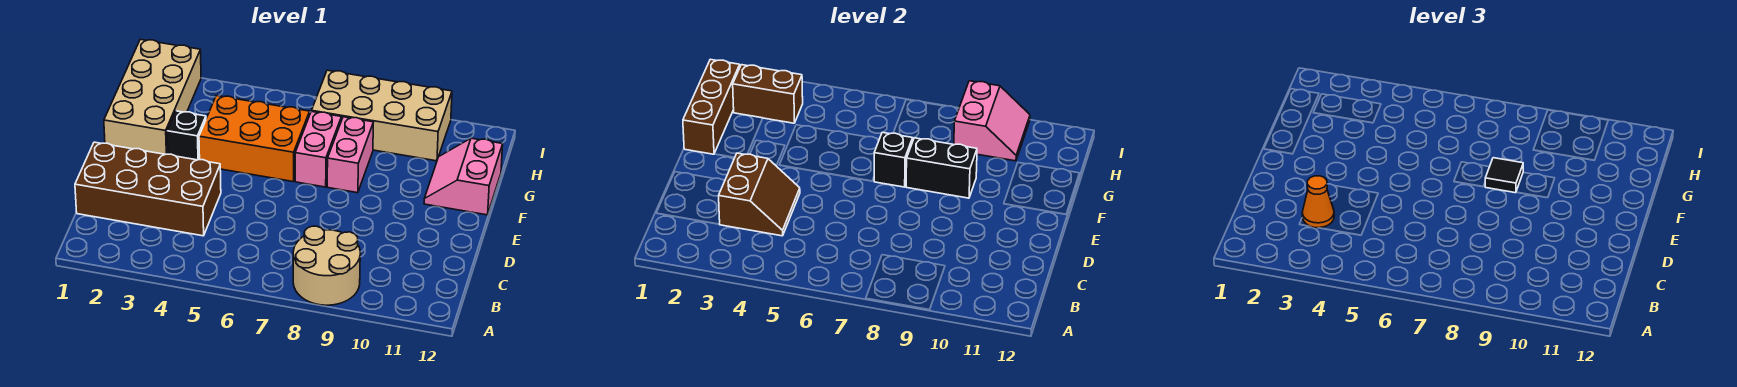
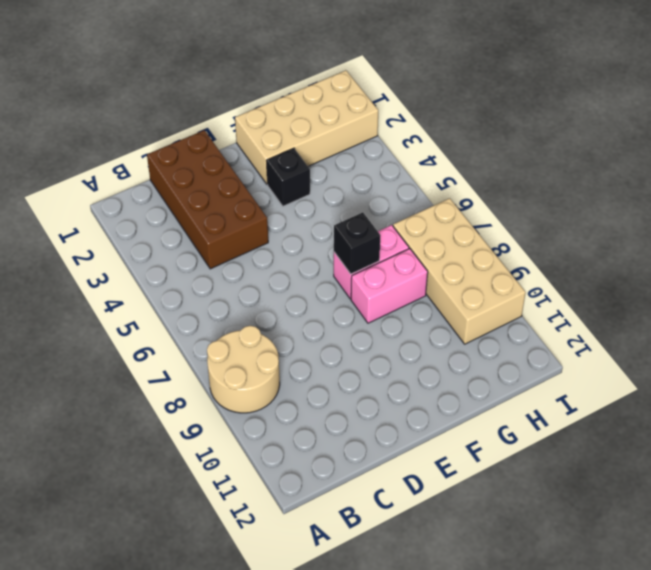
none -> orange brick F4:G6 level 1
none -> pink slope F11:G12 level 1 top 12
none -> brown slope C3:D4 level 2 top 3

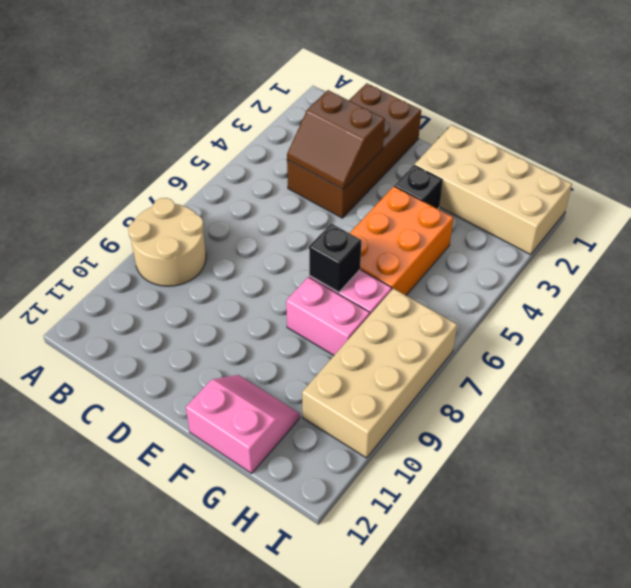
none -> brown brick F1:H1 level 2
none -> black brick F8:F9 level 2
none -> brown brick H2:H3 level 2

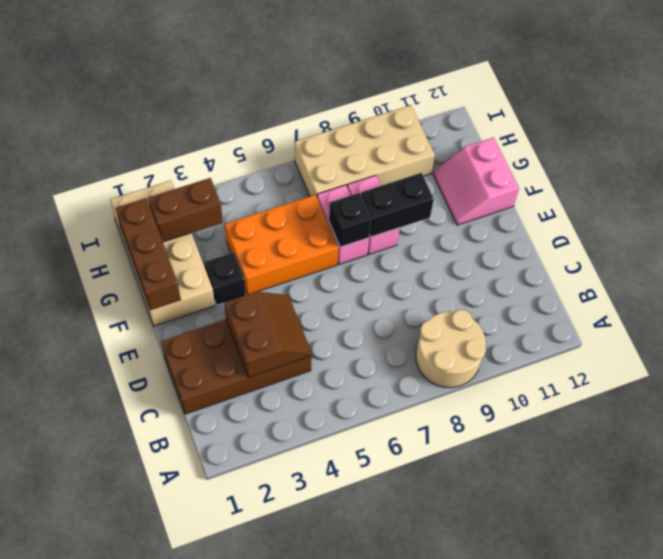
none -> pink slope H9:I10 level 2 top 9
none -> orange cone C3 level 3
none -> black tile F8 level 3

